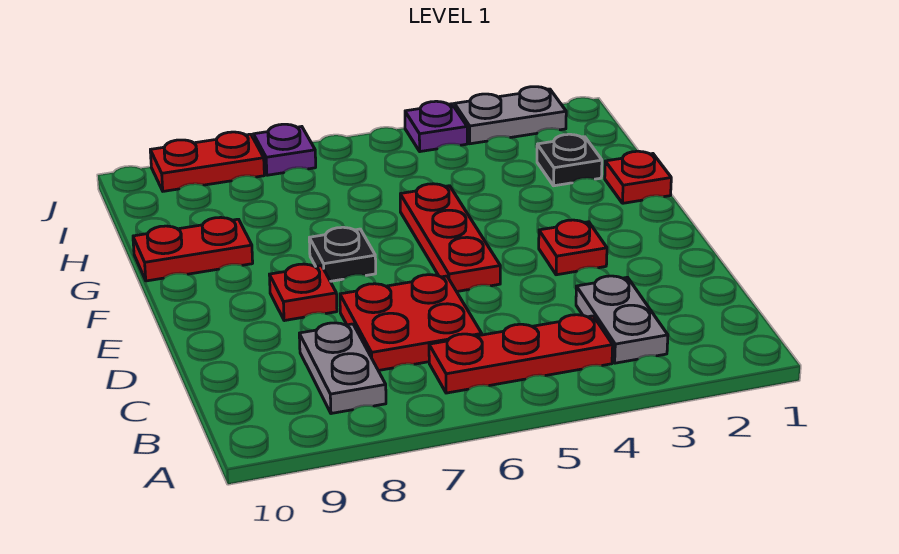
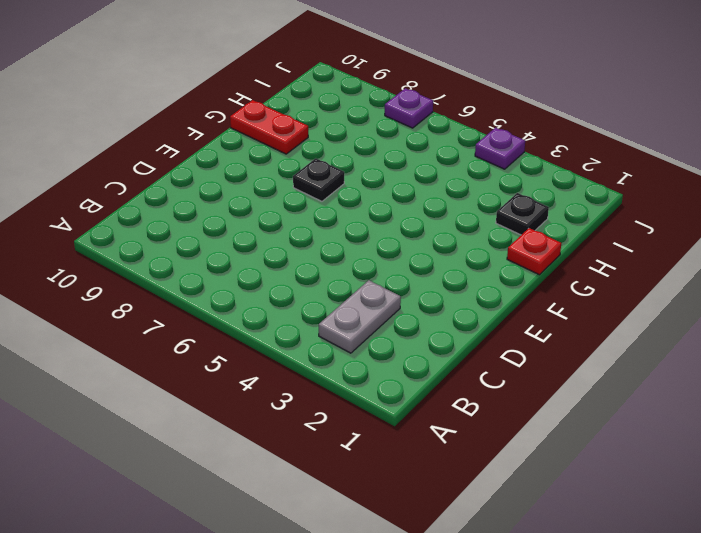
none -> red plate B4:B6 level 1
none -> grey plate B8:C8 level 1
none -> red plate C6:D7 level 1

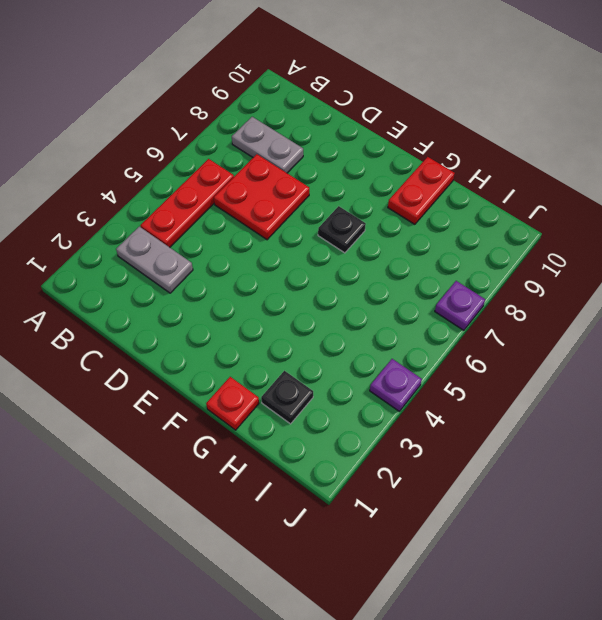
none -> red plate E3 level 1
none -> red plate E5:G5 level 1
none -> red plate E8 level 1

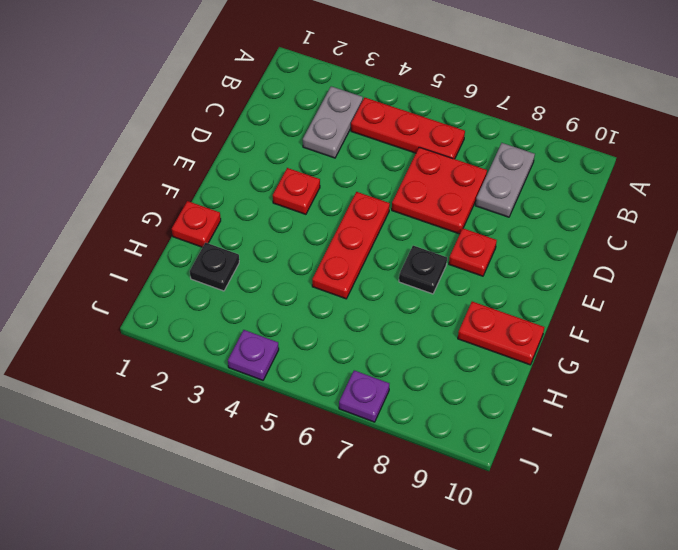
none -> grey plate J2:J3 level 1
none -> red plate J8:J9 level 1

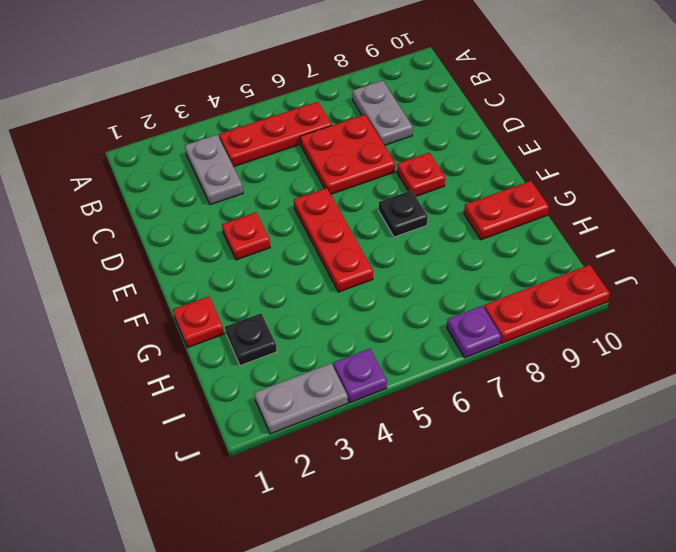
red plate J8:J10 level 1 -> red plate J8:J9 level 1

